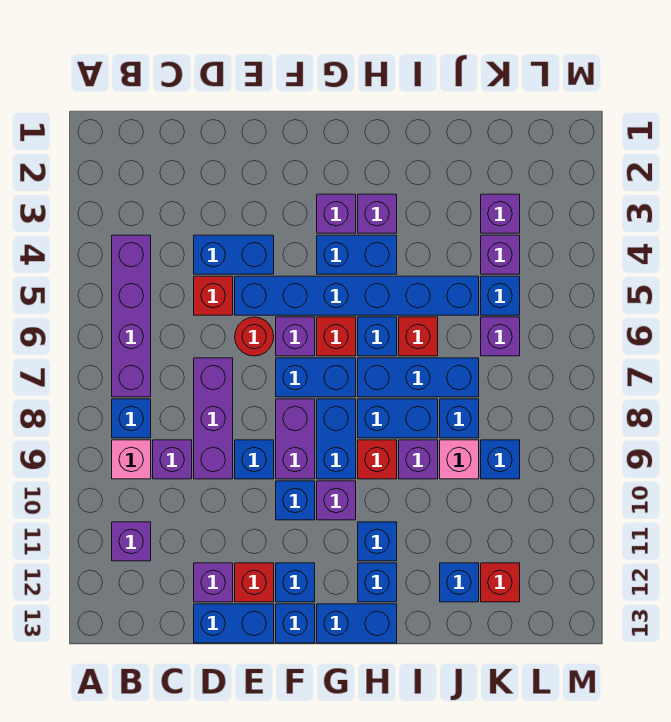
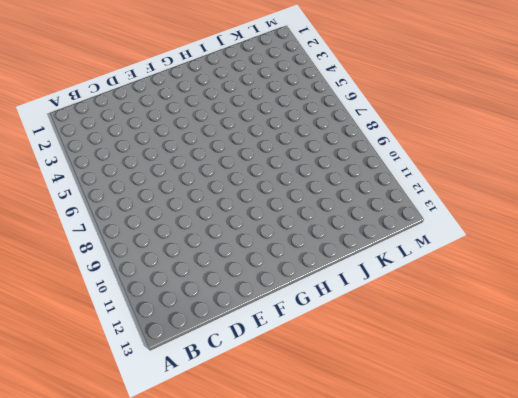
none -> purple brick B4:B7 level 1
none -> blue brick B8 level 1
none -> pink brick B9 level 1
none -> purple brick B11 level 1

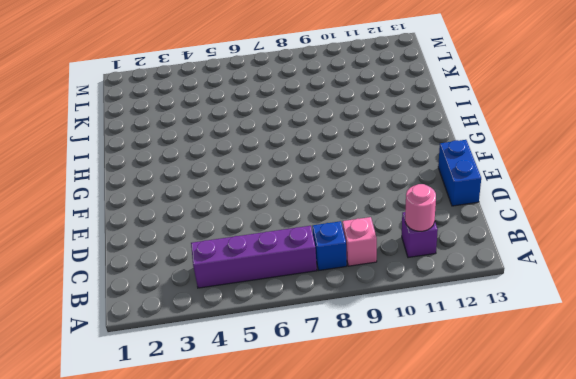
pink round brick B11 level 2 -> none
none -> purple brick C9 level 1
none -> blue brick D4:E4 level 1
none -> red brick D5 level 1
none -> purple brick D7:D9 level 1

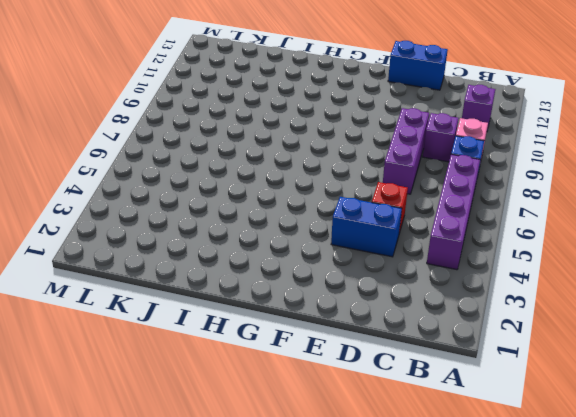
none -> purple brick D12 level 1
none -> blue brick E5:J5 level 1
none -> red round brick E6 level 1
none -> blue brick E9 level 1

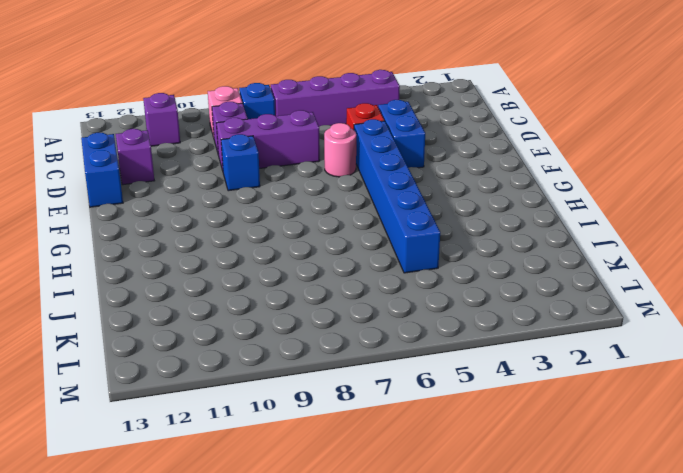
pink round brick E6 level 1 -> red round brick E6 level 1
none -> red brick E12 level 1
none -> purple brick F6 level 1
none -> blue brick F7:G7 level 1
none -> purple brick F8:F9 level 1

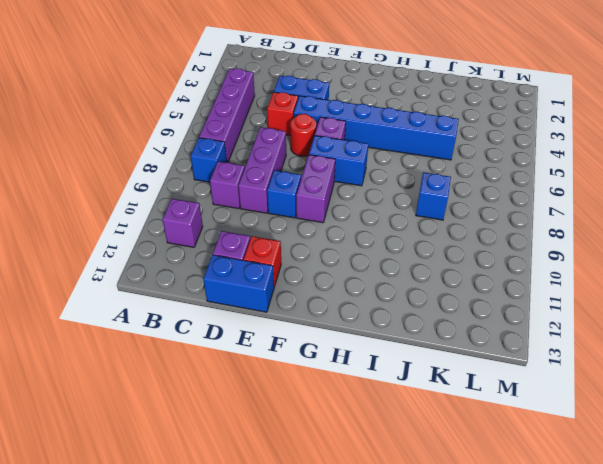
none -> pink brick B9 level 1
none -> blue brick F10 level 1
none -> blue brick F12 level 1
none -> blue brick F13 level 1

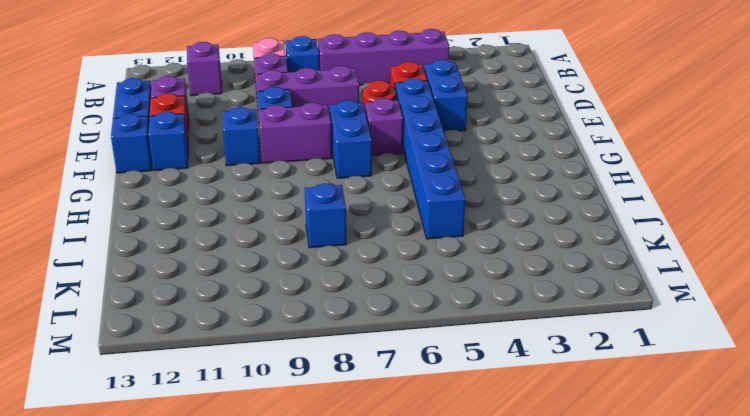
none -> purple brick G3 level 1
none -> blue brick G4:H4 level 1
none -> red brick G6 level 1
none -> blue brick G8:G9 level 1

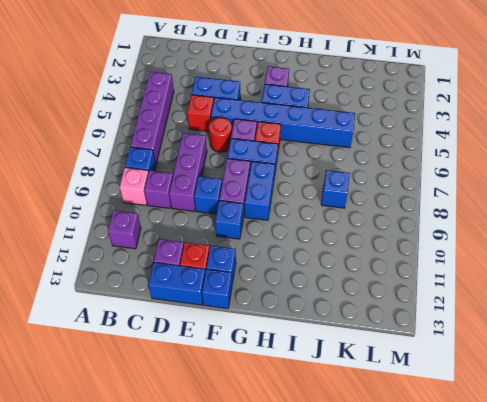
none -> purple brick G10 level 1
none -> blue brick G13:H13 level 1
none -> purple brick H3 level 1
none -> blue brick H6 level 1

